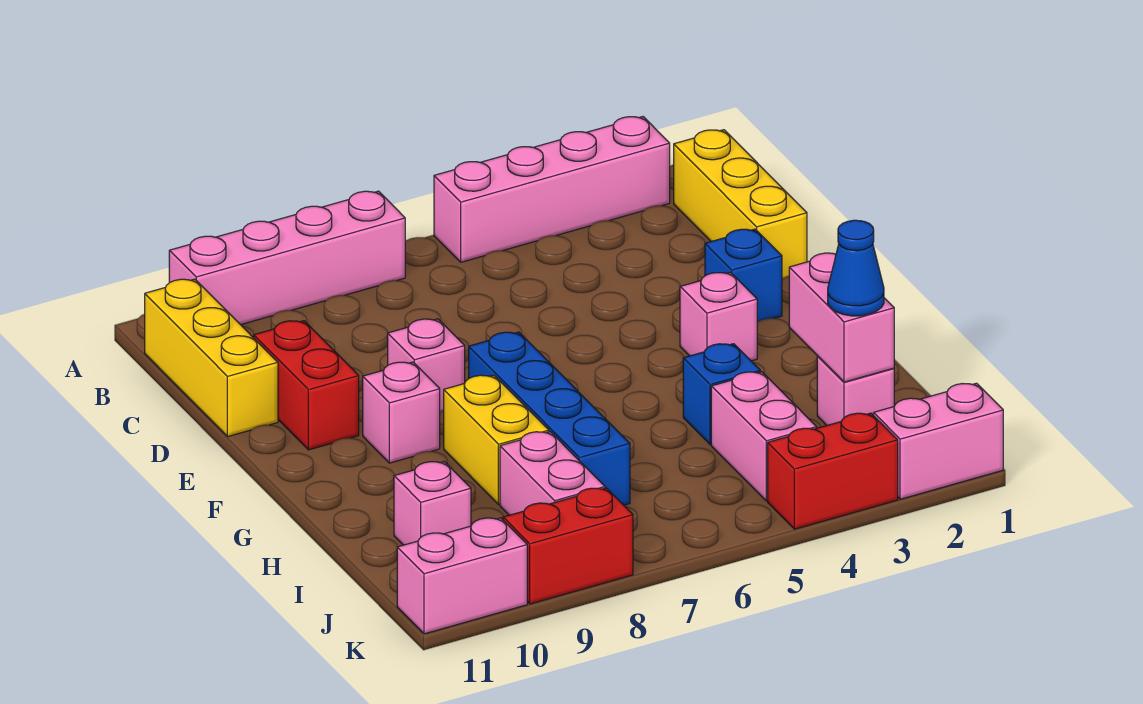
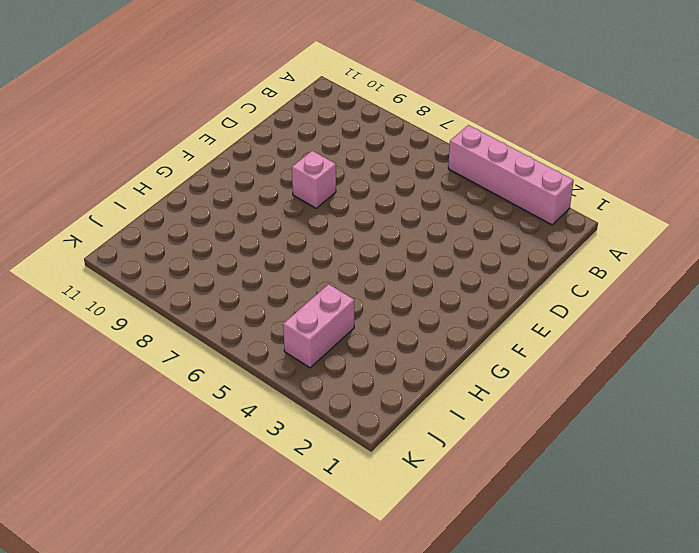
none -> pink brick A7:A10 level 1
none -> yellow brick B1:D1 level 1
none -> yellow brick B11:D11 level 1

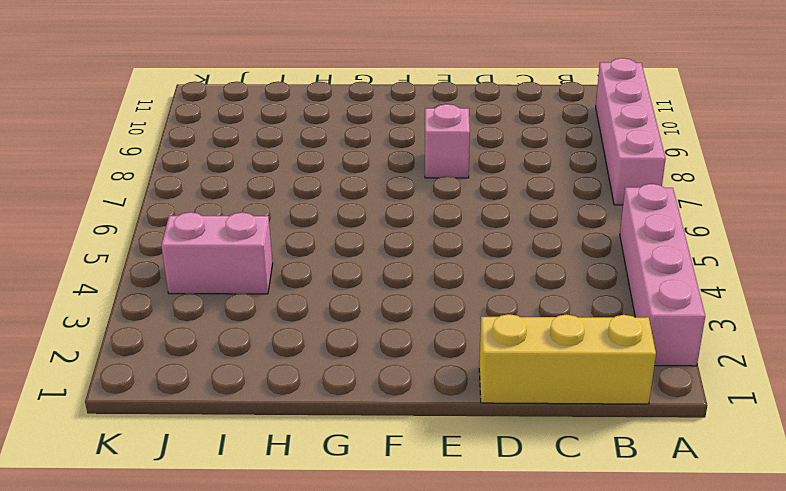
none -> yellow brick B11:D11 level 1
none -> red brick D10:E10 level 1
none -> blue brick E2 level 1

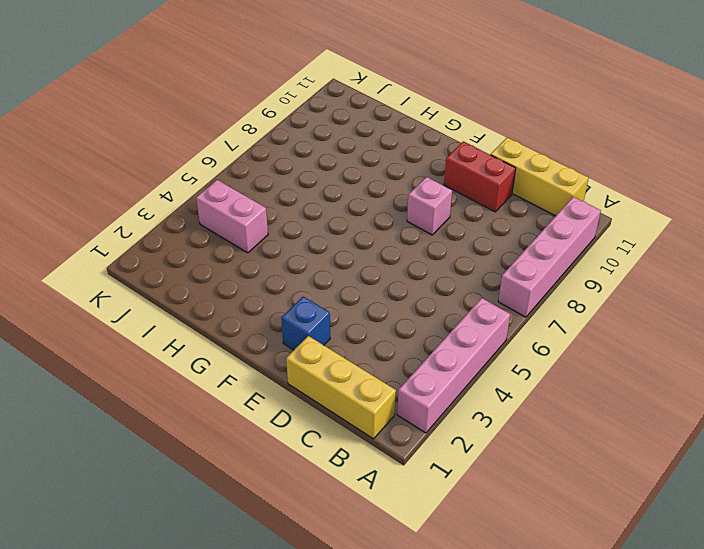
none -> pink brick F3 level 1
none -> blue brick F7:I7 level 1
none -> pink brick F9 level 1

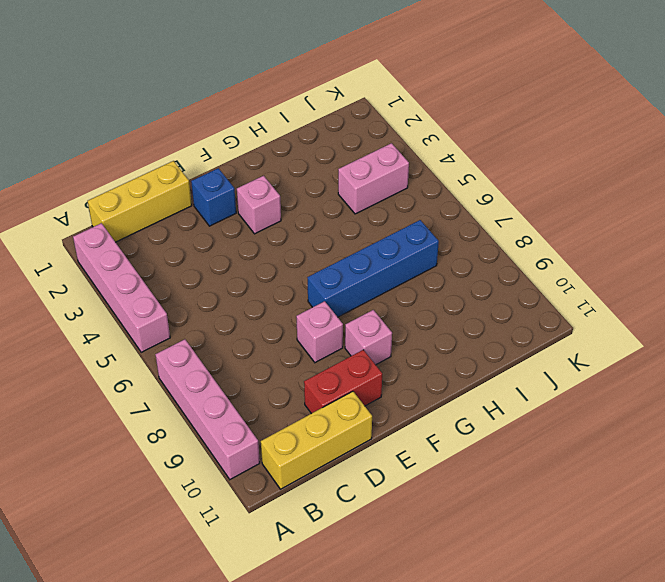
none -> yellow brick G8:H8 level 1
none -> blue brick H4 level 1
none -> pink brick I2 level 1

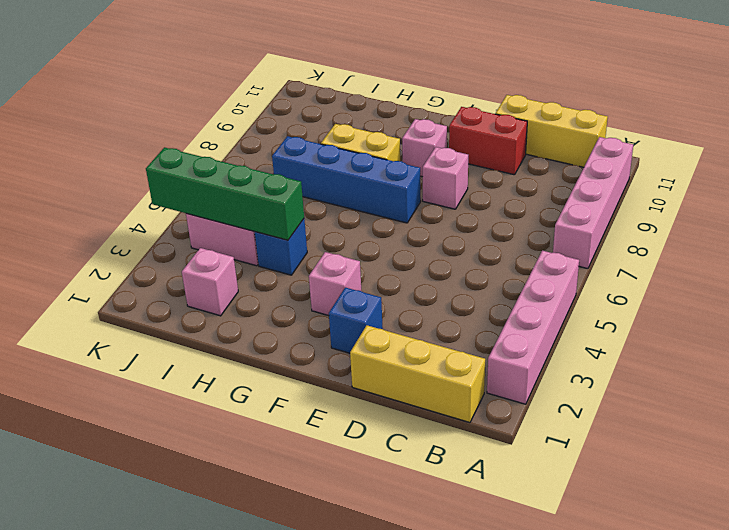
green brick H4:K4 level 2 -> none
none -> pink brick I8:J8 level 1
none -> pink brick I10 level 1
none -> pink brick K1:K2 level 1

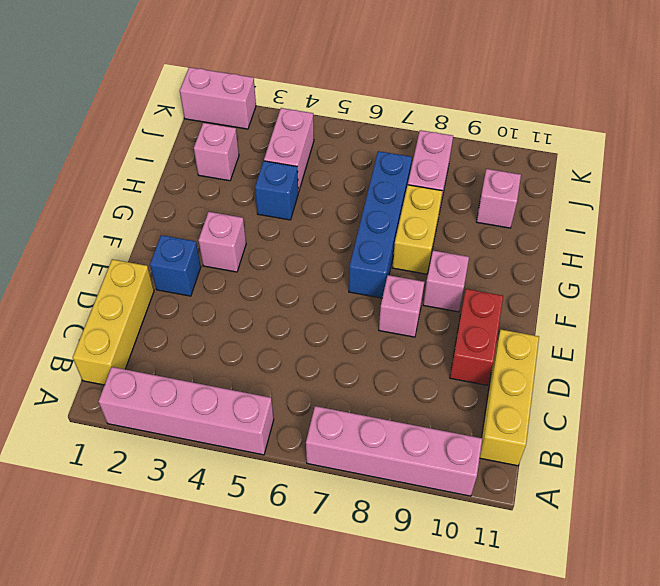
none -> red brick K3:K4 level 1
none -> red brick K8:K9 level 1
none -> pink brick K10:K11 level 1

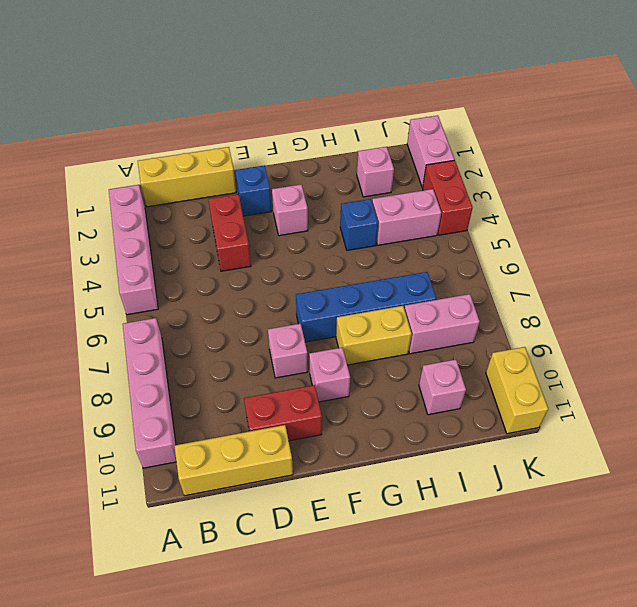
red brick D3:D4 level 1 -> red brick K8:K9 level 1
yellow brick K10:K11 level 1 -> pink brick K10:K11 level 1
none -> pink brick H2:I2 level 2
none -> blue cone I2 level 3

